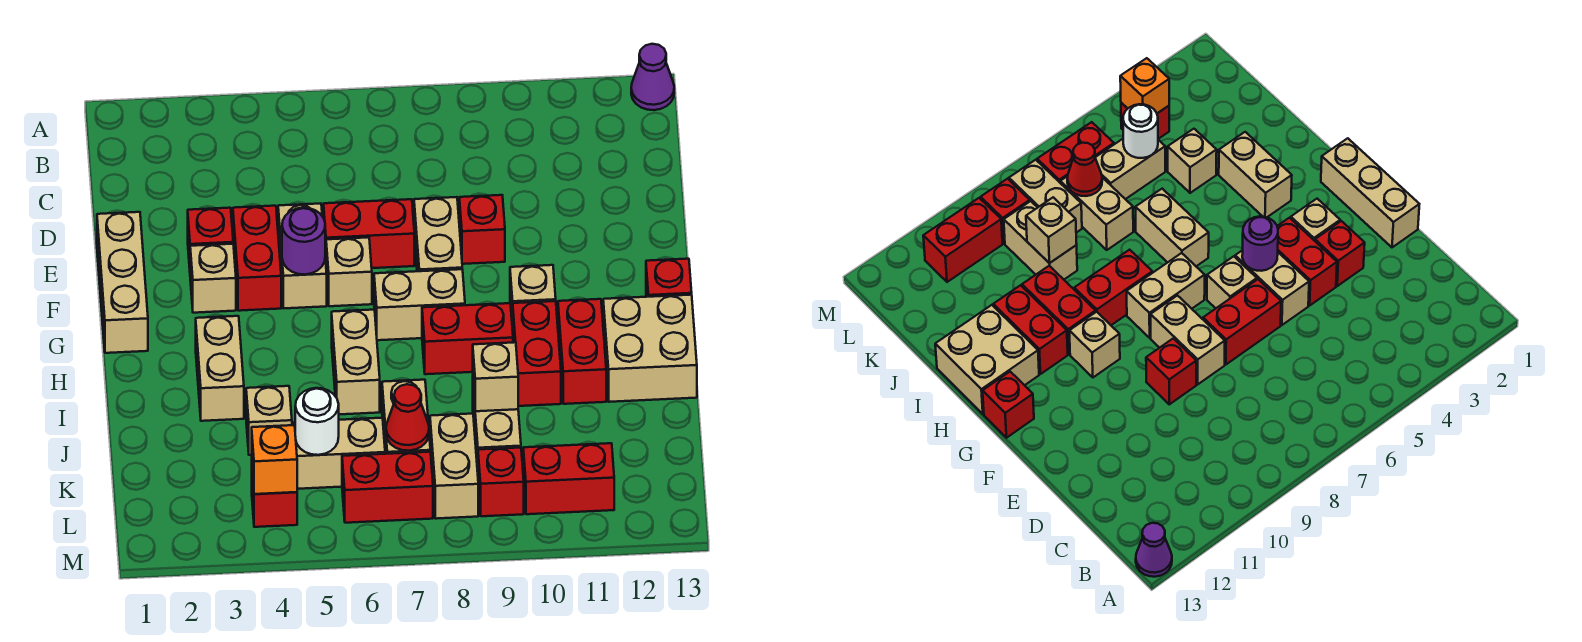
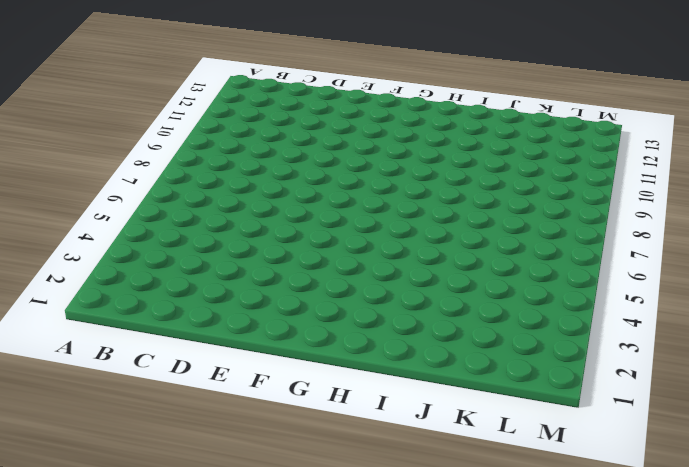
none -> purple cone A13 level 1
none -> tan brick E1:G1 level 1
none -> red brick E3 level 1
none -> red brick E4:F4 level 1

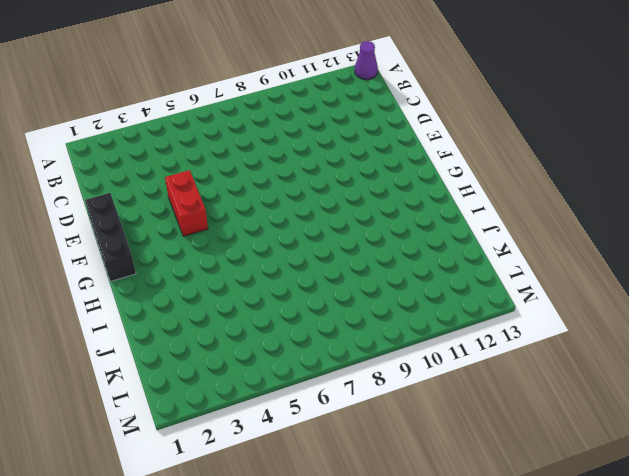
black brick E1:G1 level 1 -> tan brick E1:G1 level 1
none -> red brick E3 level 1
none -> tan brick E5:F5 level 1
none -> red brick E6:E7 level 1
none -> tan brick E8:F8 level 1

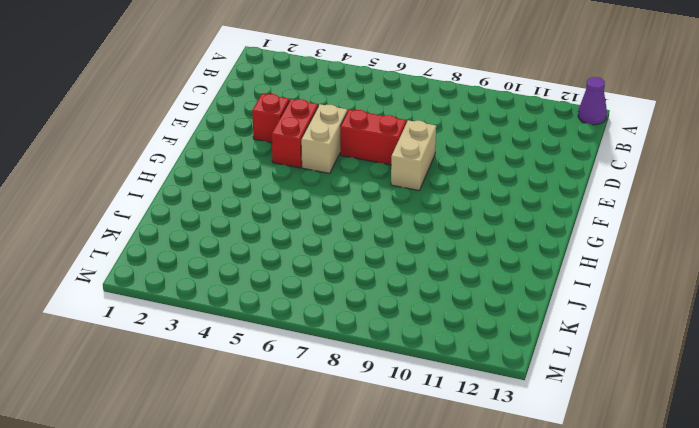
none -> tan brick E1:G1 level 1
none -> red brick E9 level 1
none -> tan brick F3 level 1
none -> tan brick F6 level 1

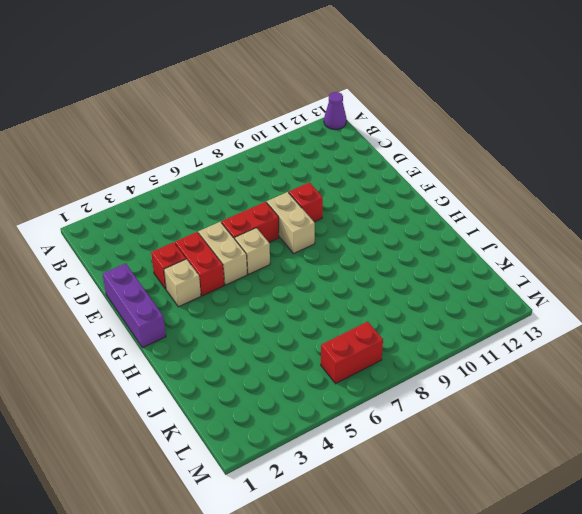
purple brick E1:G1 level 1 -> tan brick E1:G1 level 1
none -> tan brick G7:G8 level 1
none -> tan brick G10 level 1
none -> red brick G13 level 1
none -> tan brick H3:I3 level 1

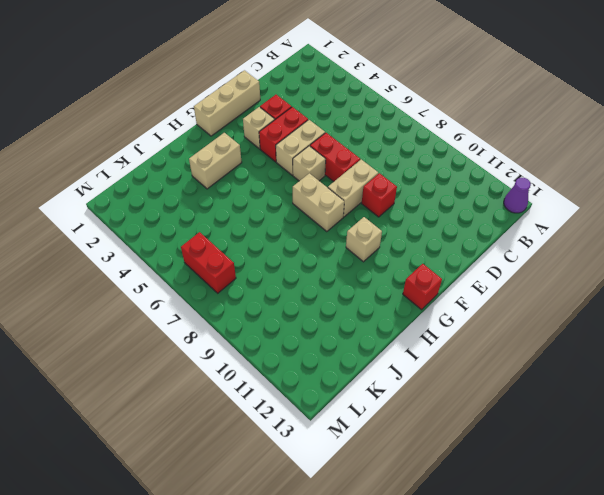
none -> tan brick H6:I6 level 1
none -> red brick H8:H9 level 1
none -> red brick H10:I10 level 1
none -> red brick H11:I11 level 1

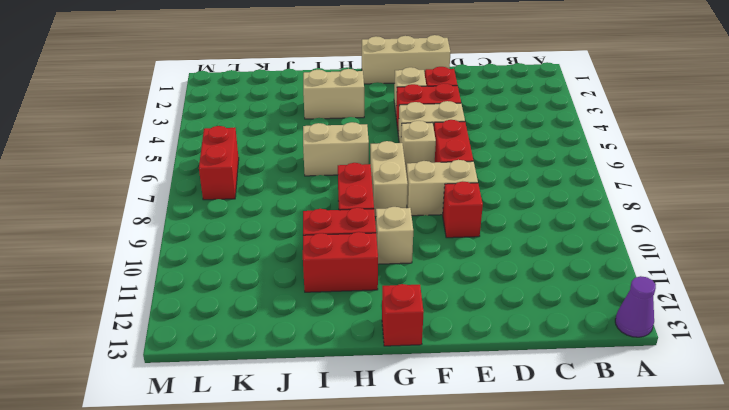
none -> tan brick H12:I13 level 1
none -> tan brick J4 level 1
none -> tan brick J7:K7 level 1
none -> tan brick J9:K9 level 1

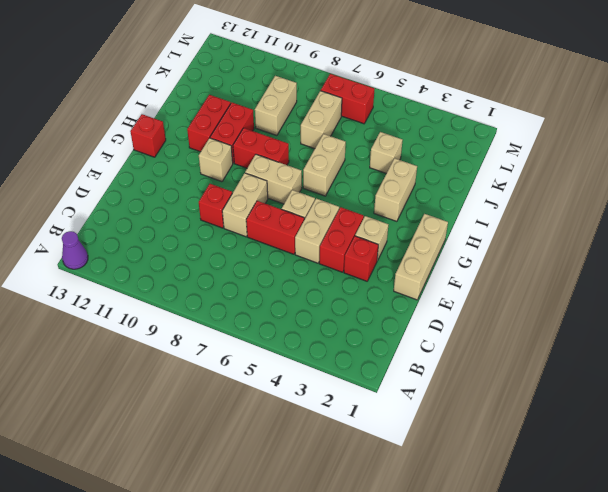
none -> tan brick H12:I13 level 1
none -> tan brick K5:K6 level 1
none -> tan brick K8:L8 level 1
none -> red brick L4 level 1

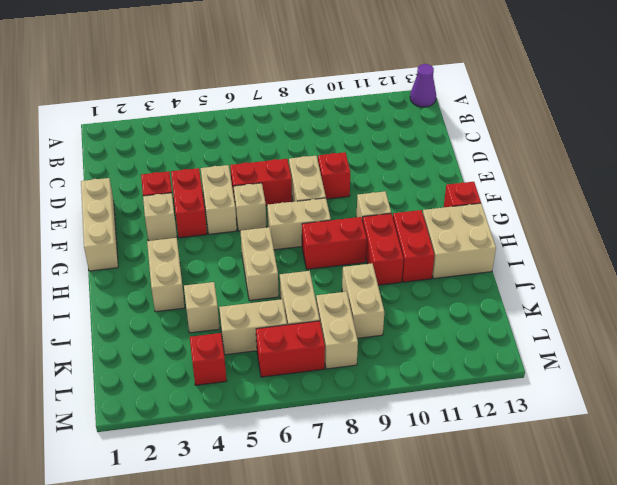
none -> red brick L9 level 1
none -> red brick L10:L11 level 1
none -> purple round brick F5 level 2
none -> tan brick J9 level 2

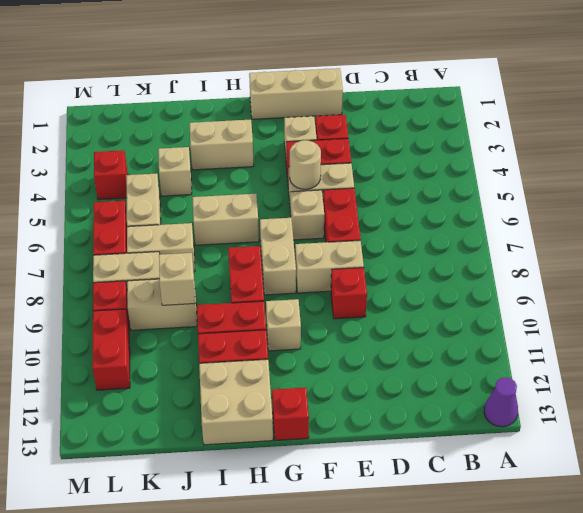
tan round brick F5 level 2 -> purple round brick F5 level 2
none -> white round brick K5 level 2
none -> red cone K7 level 2
none -> orange brick L4 level 2

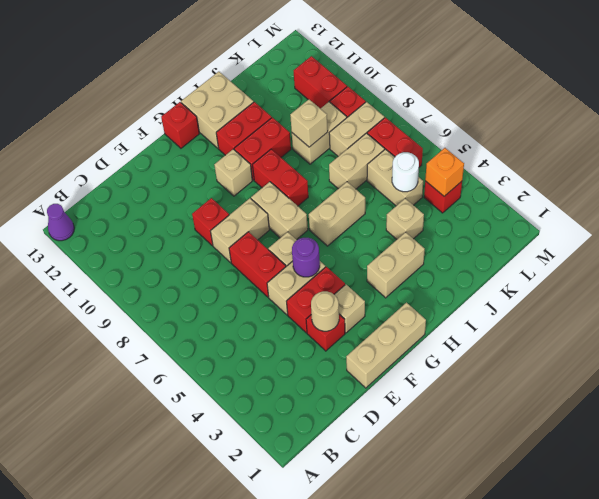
tan round brick E3 level 2 -> none
none -> red cone K7 level 2

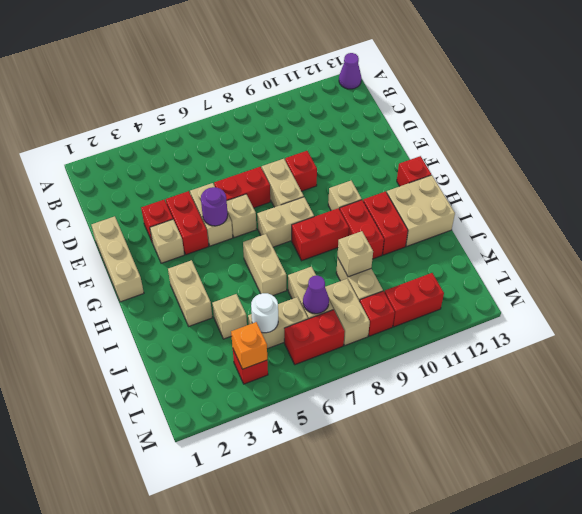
purple cone K7 level 2 -> red cone K7 level 2

